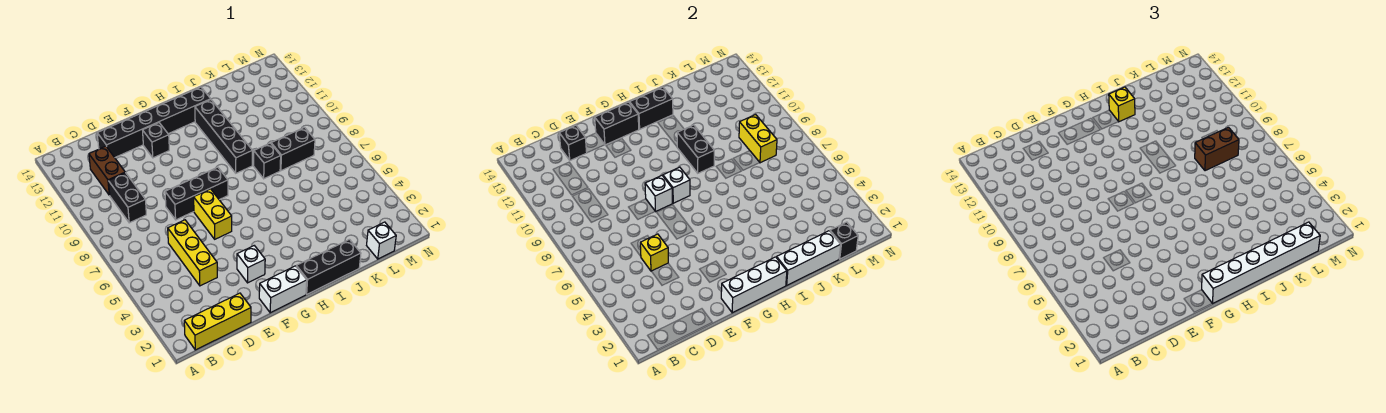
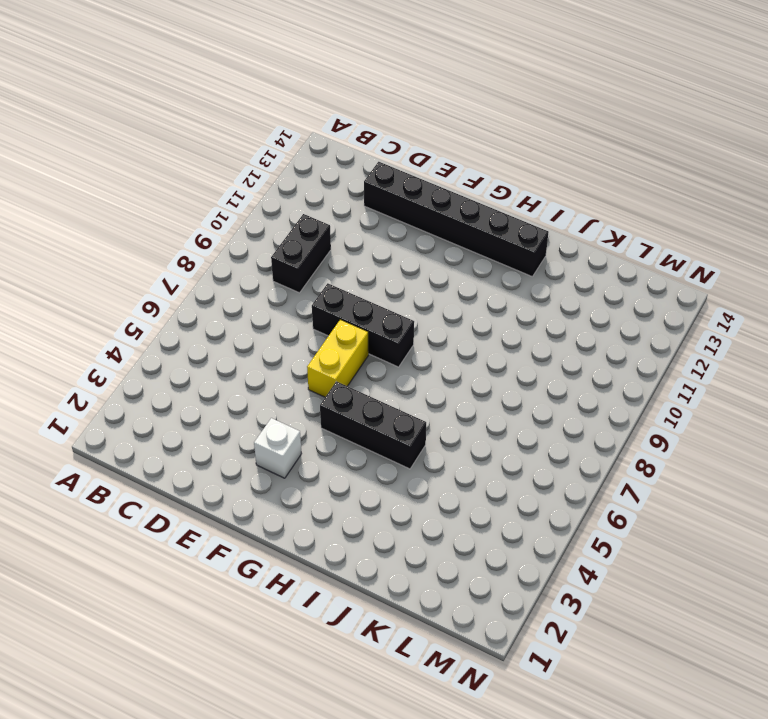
black brick G5:I5 level 1 -> black brick H1:J1 level 1
none -> yellow brick B1:D1 level 1
none -> brown brick C11:C12 level 1
none -> yellow brick D4:D6 level 1

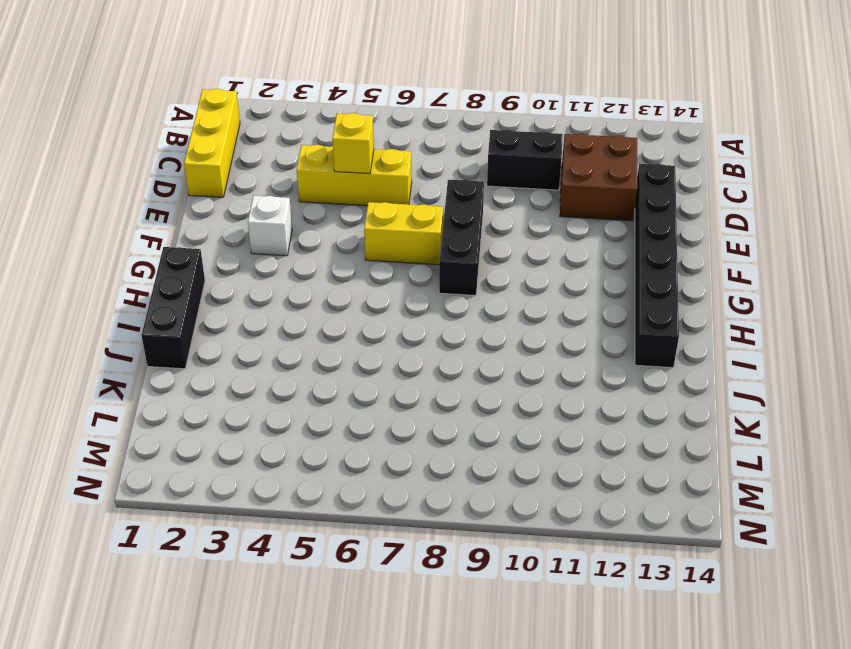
brown brick C11:D12 level 1 -> brown brick C11:C12 level 1
none -> white brick F1:G1 level 1
none -> black brick F12 level 1
none -> black brick I9:I12 level 1

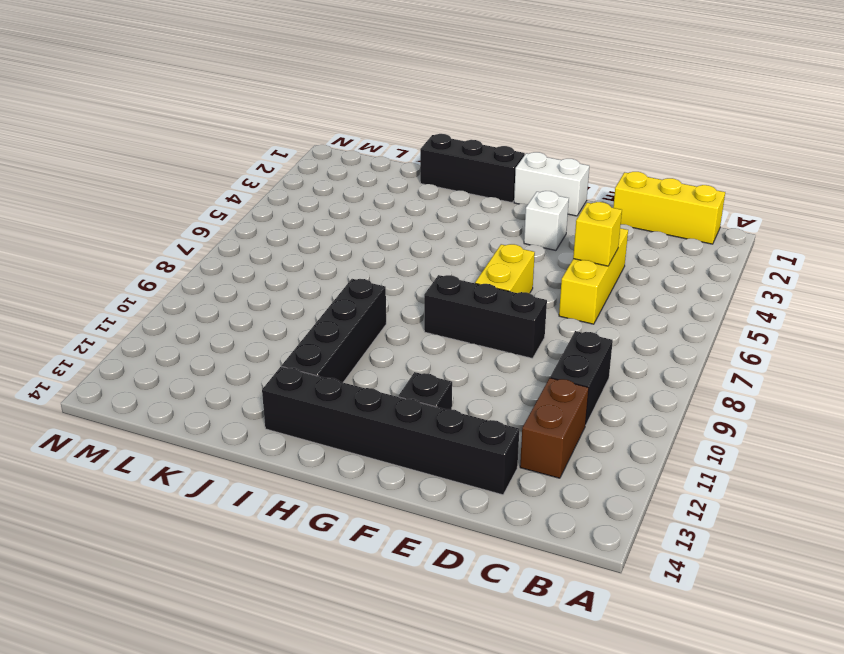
none -> black brick J8 level 1
none -> black brick K8:L8 level 1
none -> white brick L1 level 1

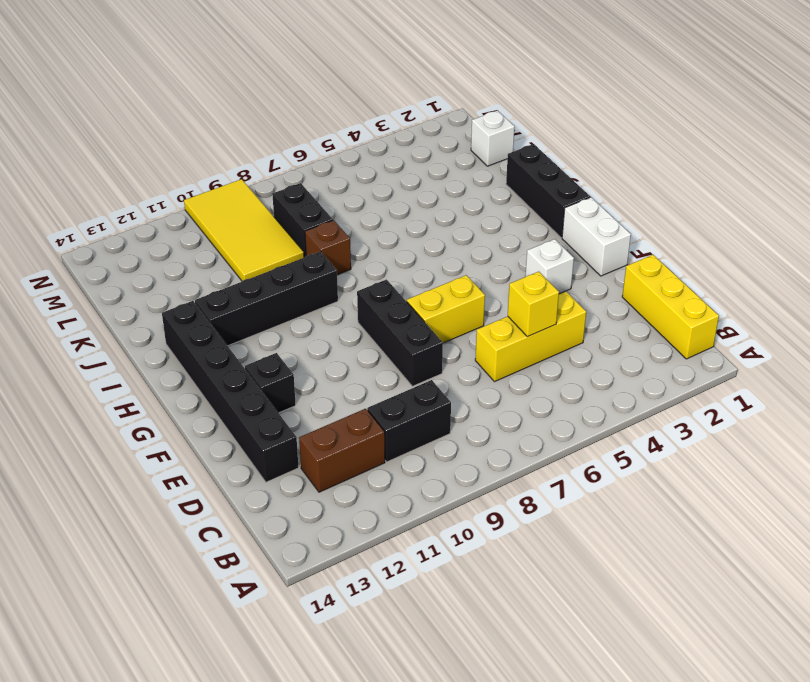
brown brick J8 level 1 -> black brick J8 level 1
yellow tile K9:N10 level 1 -> none
none -> black brick D13 level 2
none -> white brick F1:H1 level 2
none -> white brick F8 level 2

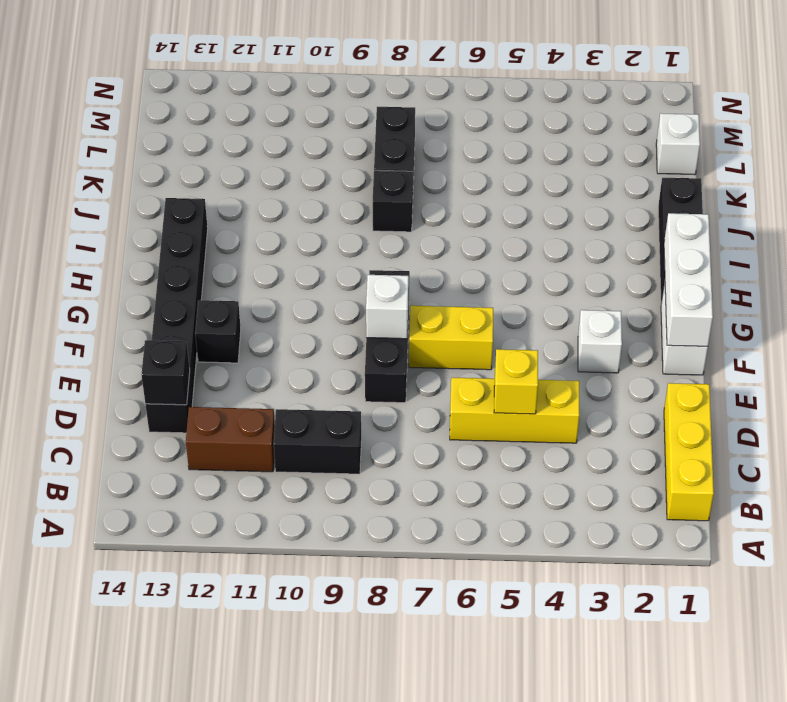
none -> black brick I9:I12 level 1
none -> black brick F13:G13 level 2
none -> white brick G8 level 2

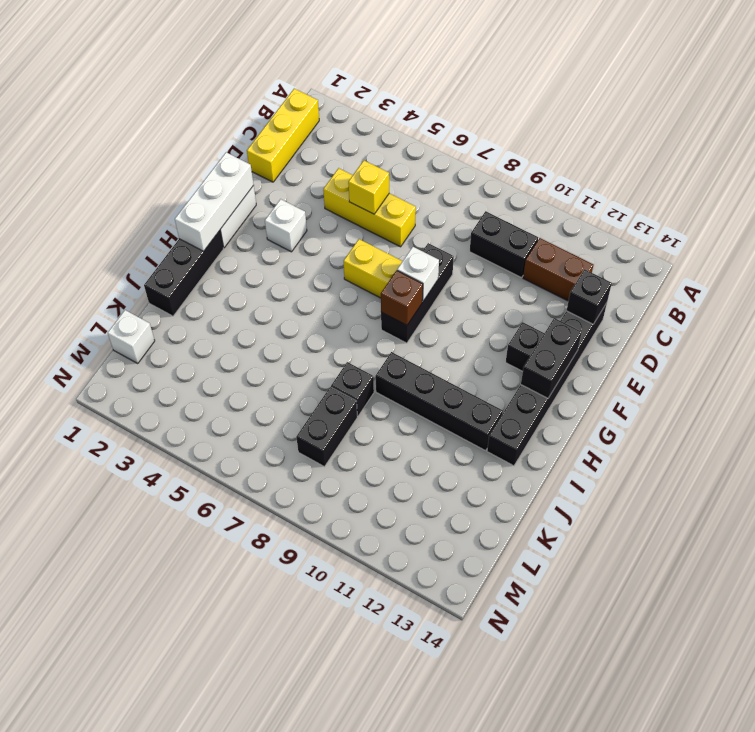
brown brick G8 level 2 -> white brick G8 level 2
none -> black brick H13:I13 level 2
none -> white brick I1:K1 level 2
none -> black brick I9:I10 level 2

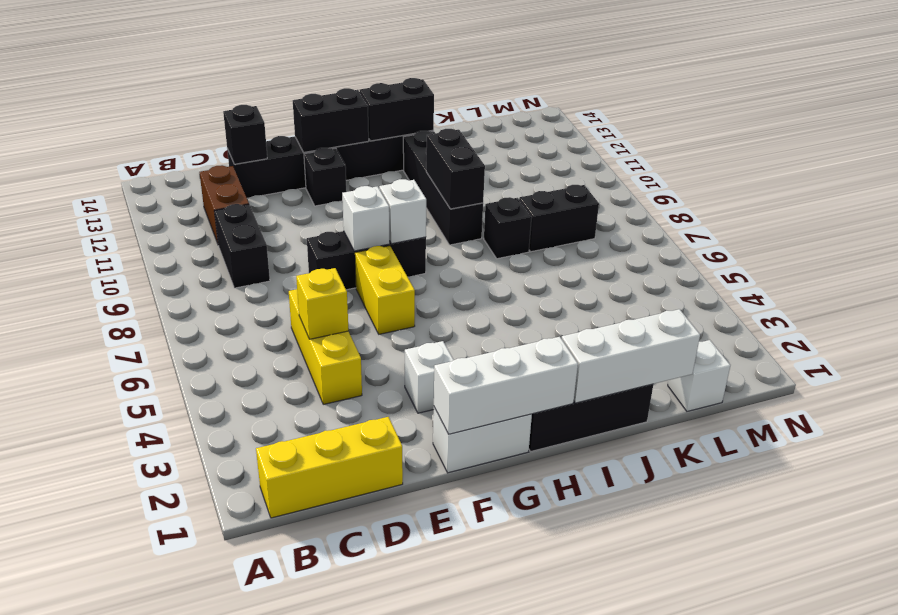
none -> black brick L1 level 2
none -> yellow brick L8:L9 level 2
none -> white brick G1:L1 level 3

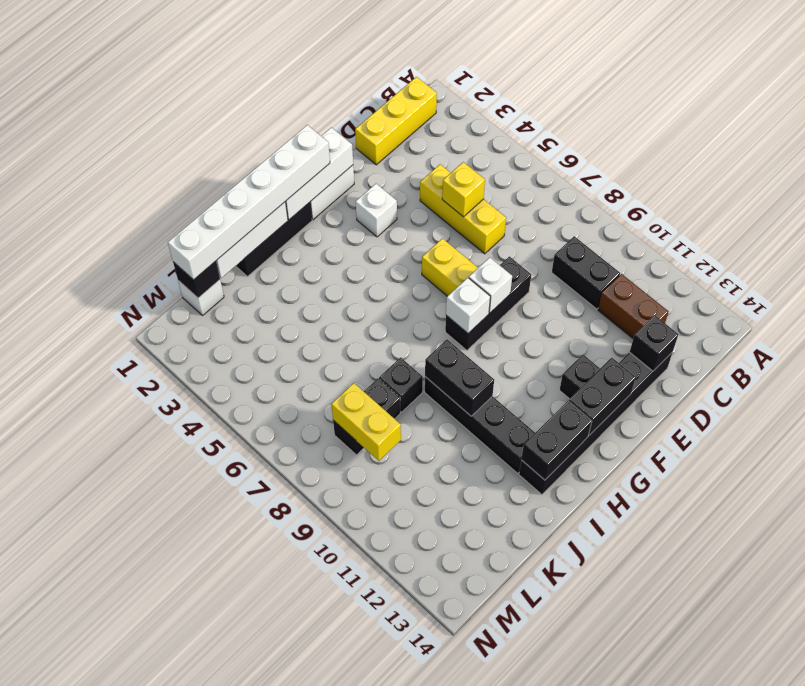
none -> yellow brick I13 level 3
none -> brown brick K8:L8 level 3

